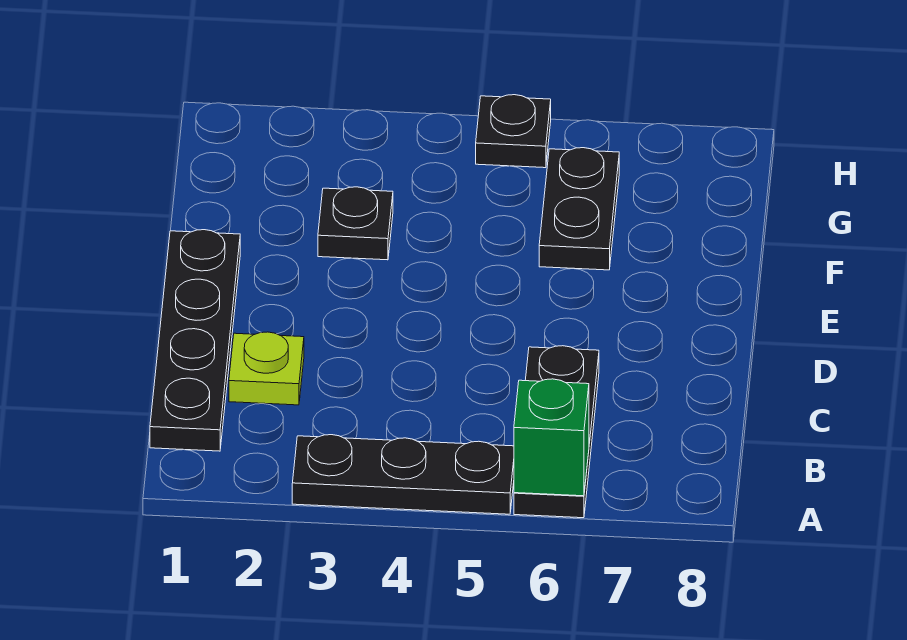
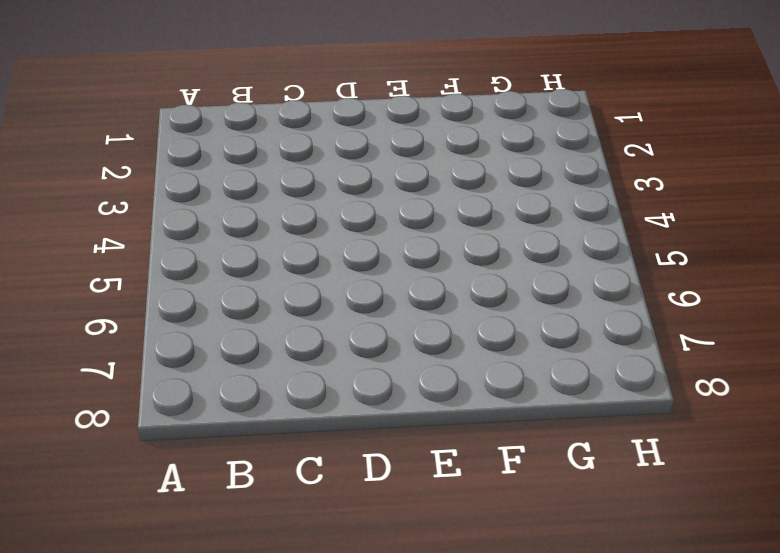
none -> black plate A3:A5 level 1
none -> black plate A6:C6 level 1

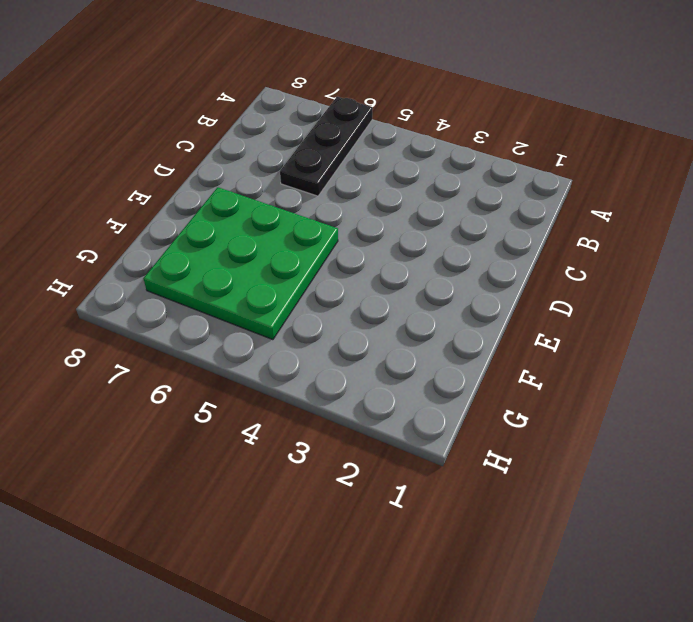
green plate E5:G7 level 1 -> black plate F6:G6 level 1
none -> black plate A3:A5 level 1
none -> black plate B1:E1 level 1

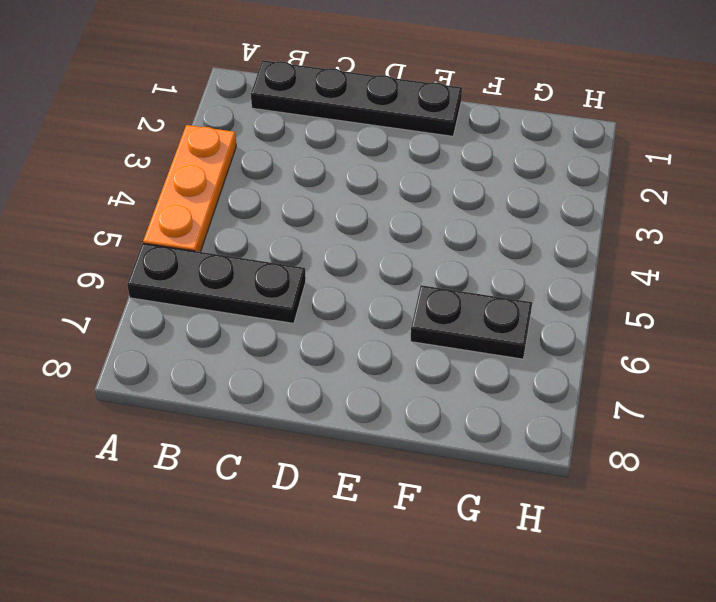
orange plate A3:A5 level 1 -> black plate A3:A5 level 1
none -> lime plate C2 level 1
none -> black plate F3 level 1

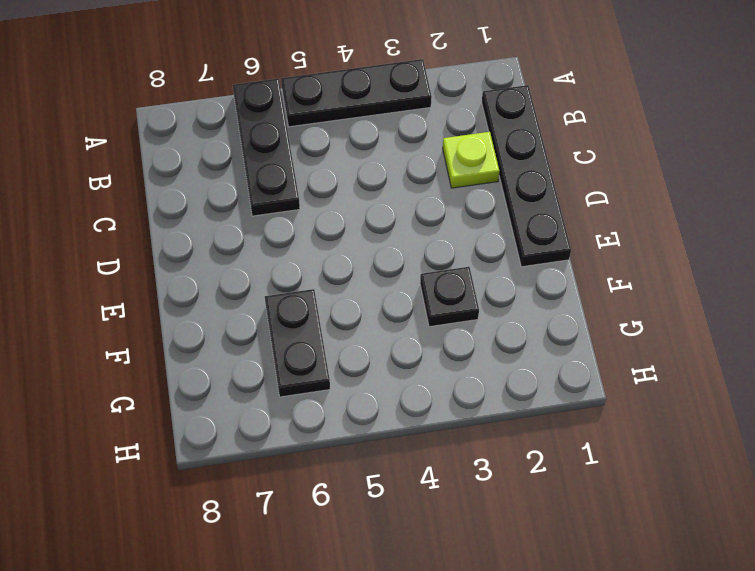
none -> black plate H5 level 1
none -> green brick A6 level 2

